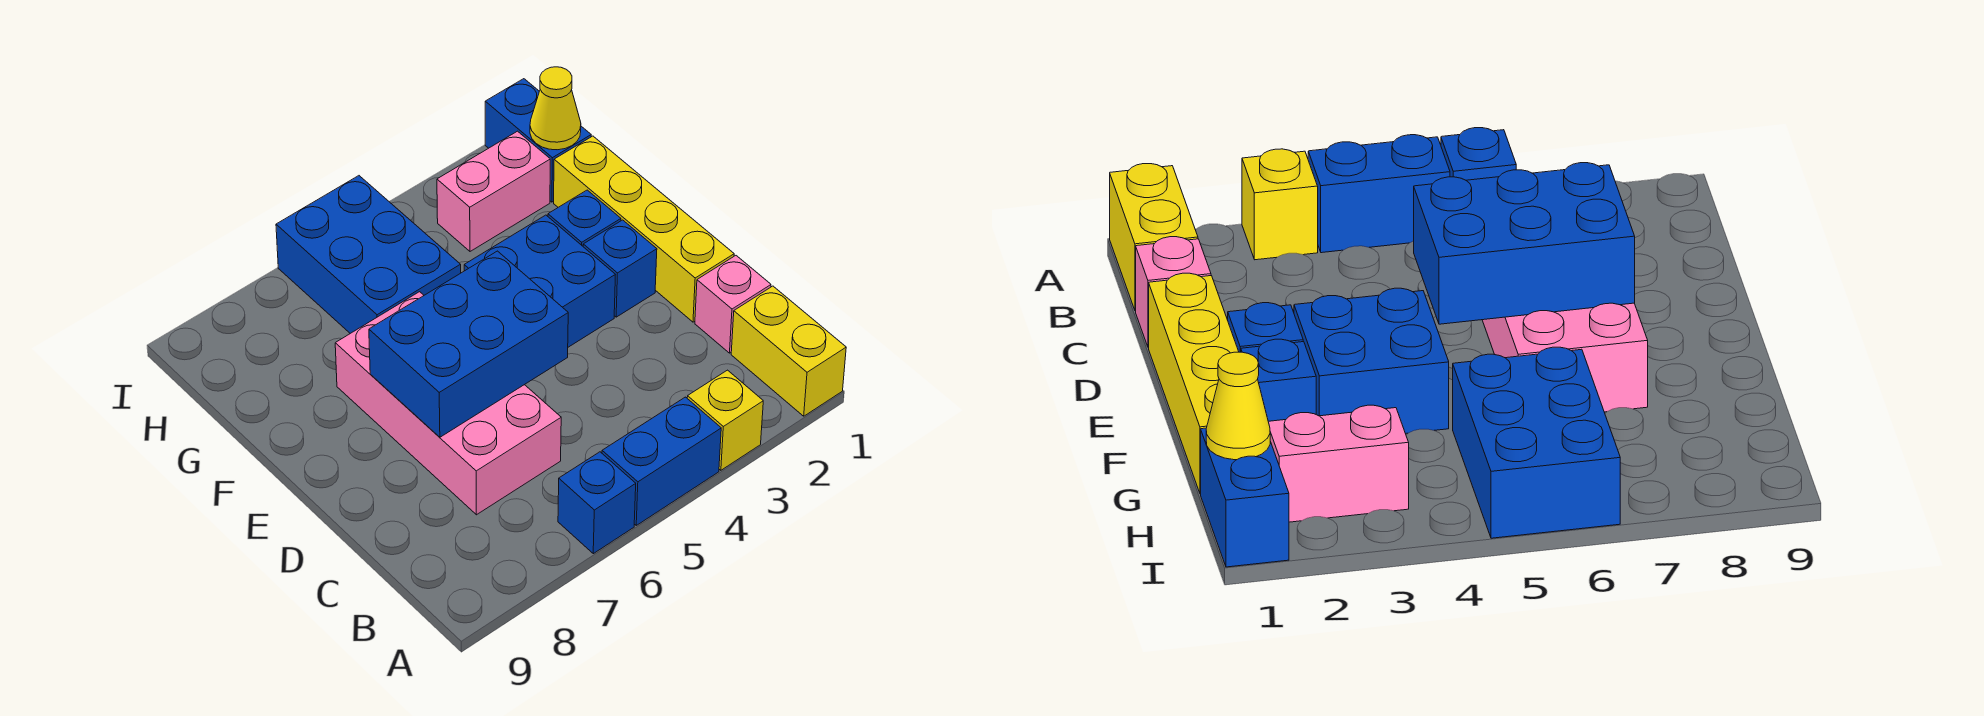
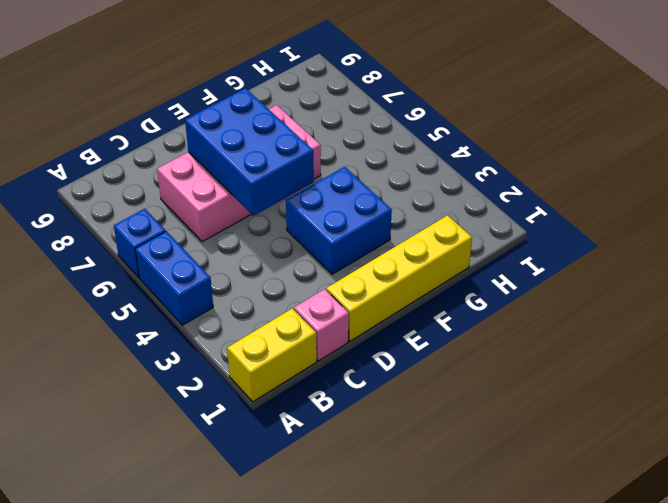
none -> yellow brick A3 level 1
none -> blue brick E2 level 1
none -> blue brick F2 level 1

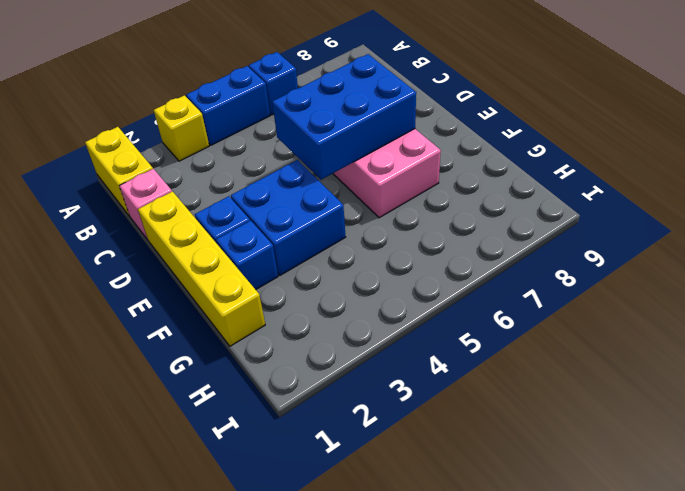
none -> blue brick G5:I6 level 1
none -> blue brick H1:I1 level 1
none -> pink brick H2:H3 level 1

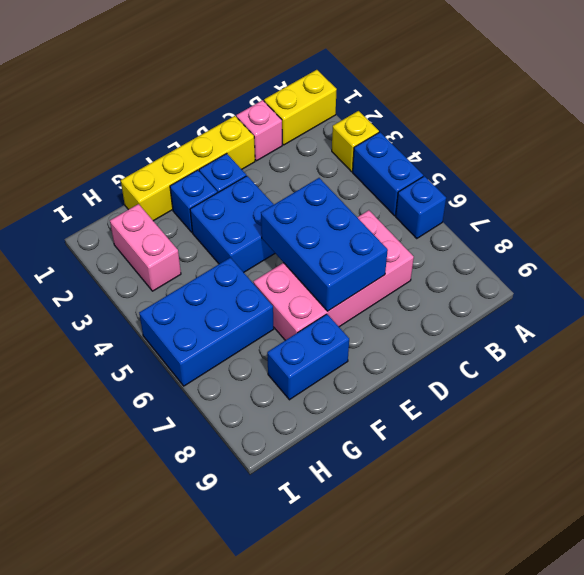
blue brick F8:G8 level 1 -> blue brick H1:I1 level 1
none -> yellow cone H1 level 2

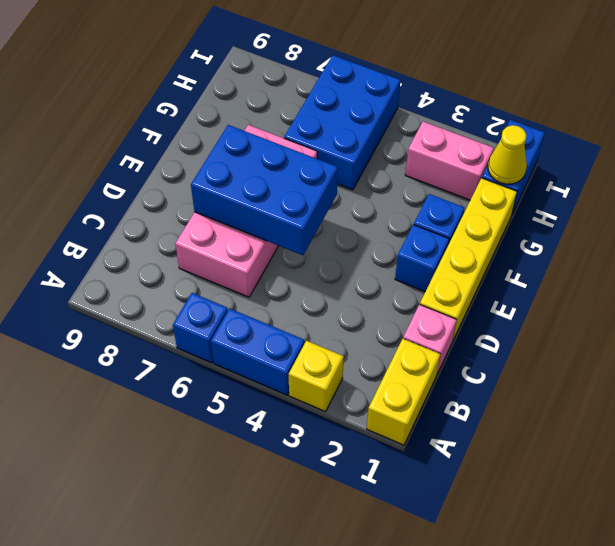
none -> blue brick E3:F4 level 1

